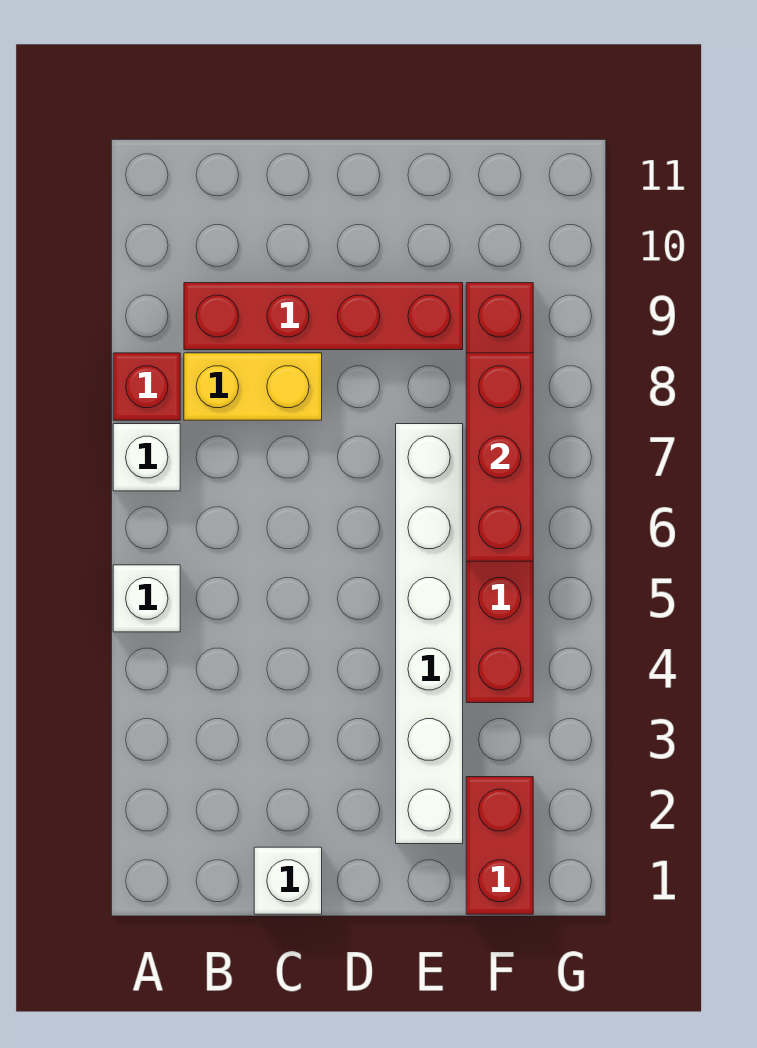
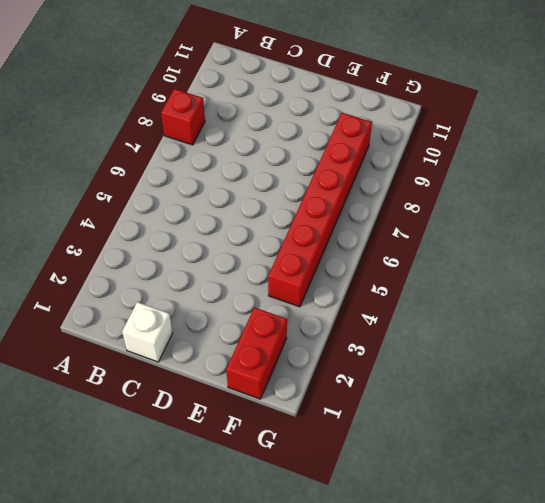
none -> white brick A5 level 1
none -> white brick A7 level 1

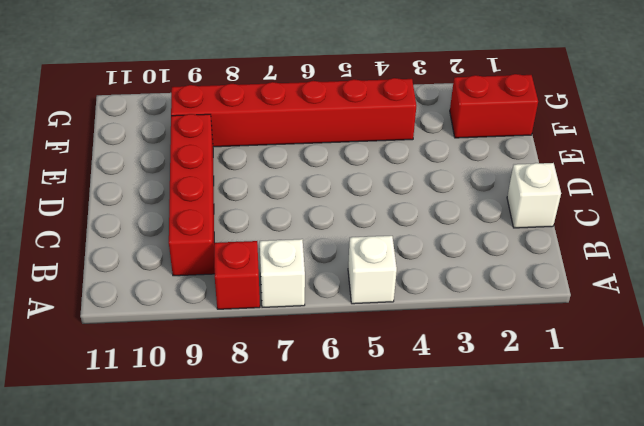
none -> yellow brick B8:C8 level 1
none -> white brick E2:E7 level 1

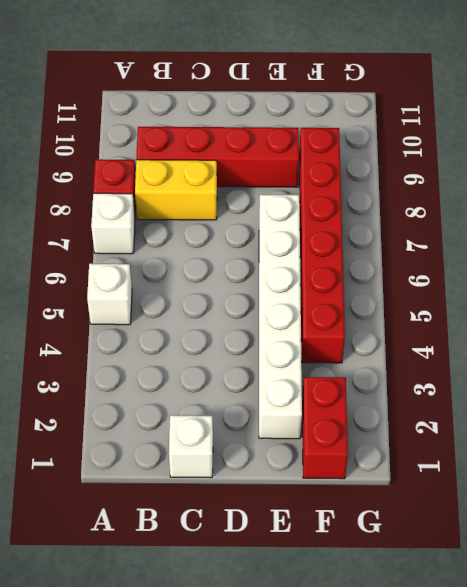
none -> red brick F6:F8 level 2

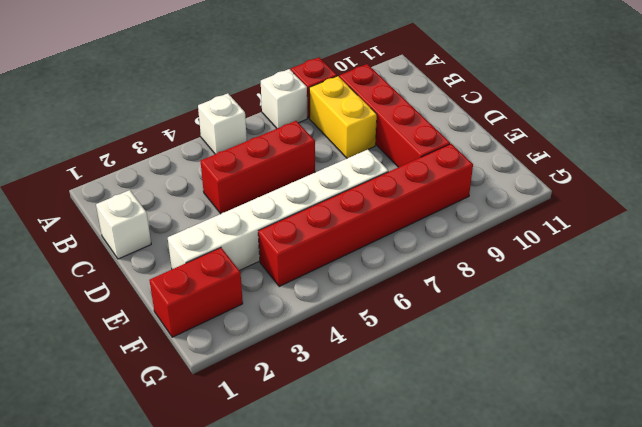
red brick C4:C6 level 1 -> red brick F6:F8 level 2

